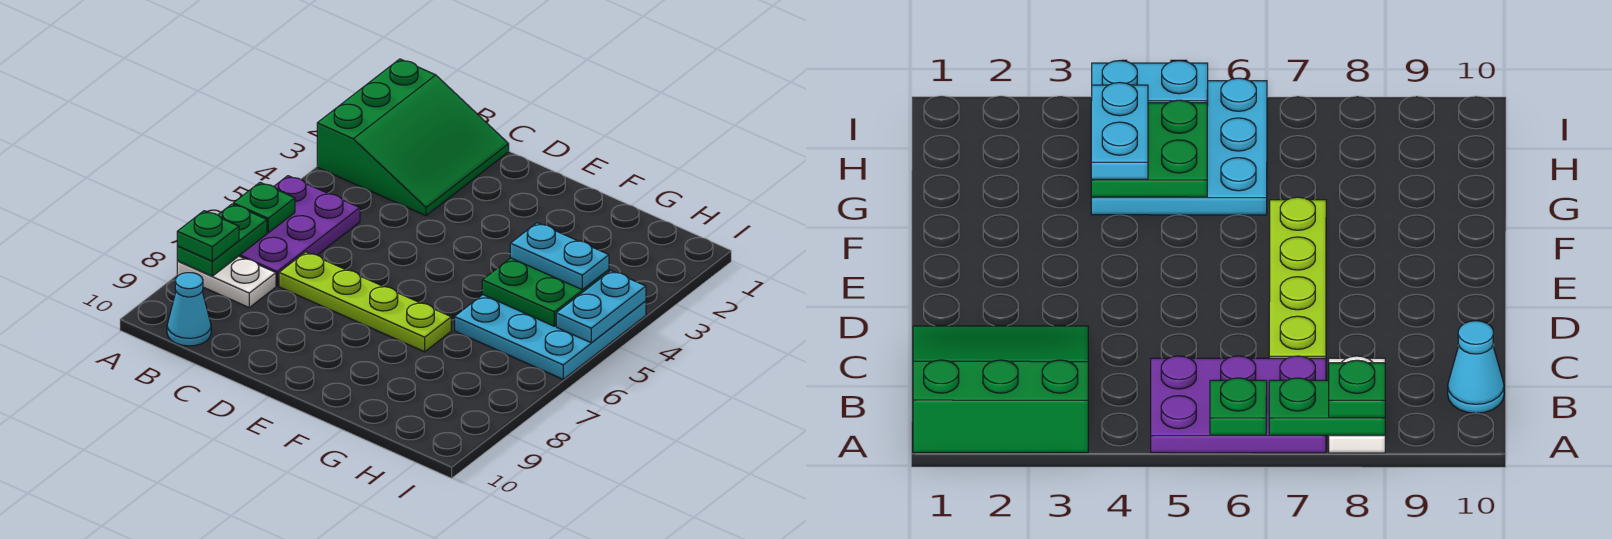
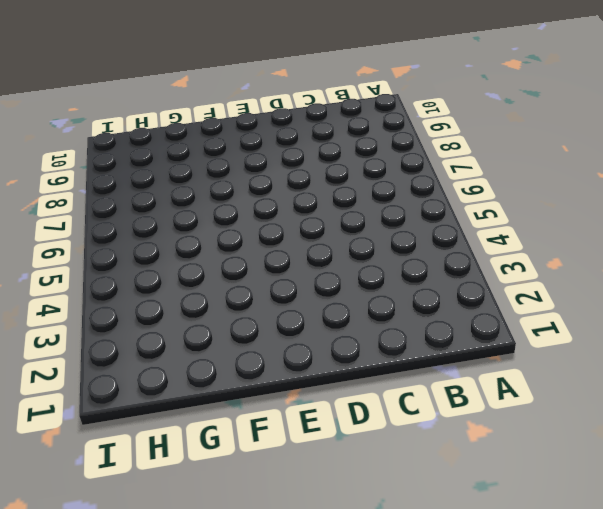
none -> green slope A1:C3 level 1 top A
none -> purple plate A5:B7 level 1
none -> white plate A8:B8 level 1

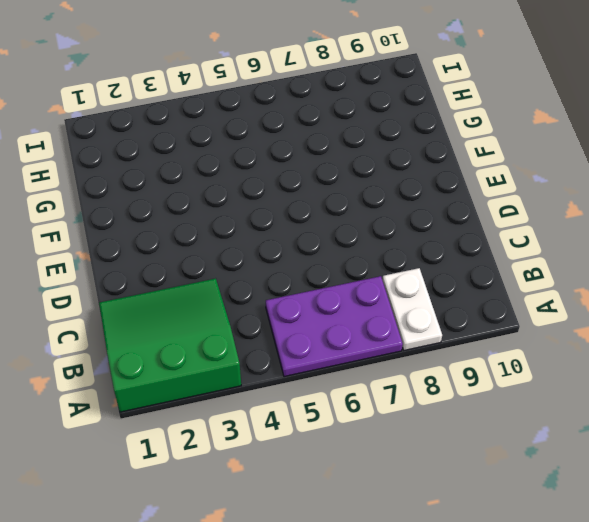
none -> cyan cone B10 level 1
none -> lime plate C7:F7 level 1
none -> cyan plate G4:I6 level 1

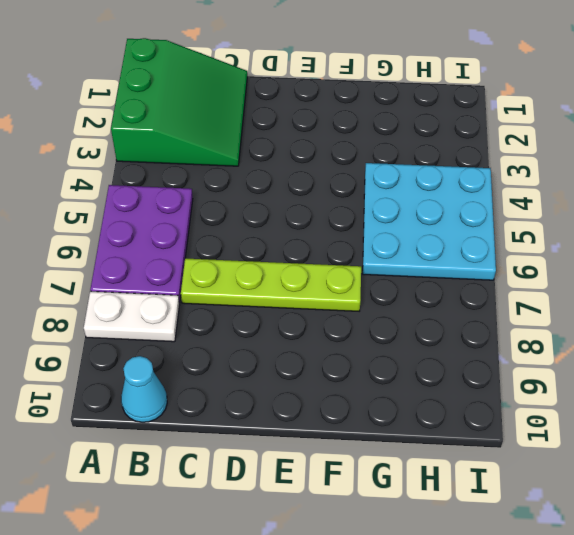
none -> green plate A6 level 2
none -> green plate A7:A8 level 2
none -> green plate G4:H5 level 2

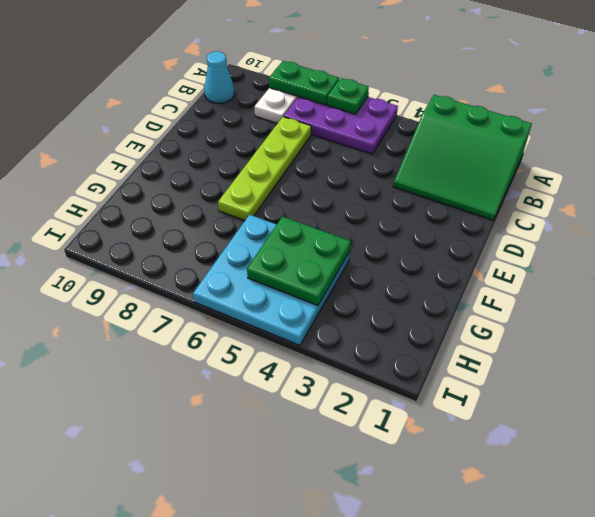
none -> cyan plate I4:I5 level 2
none -> green plate A8 level 3
none -> cyan plate G4:H4 level 3

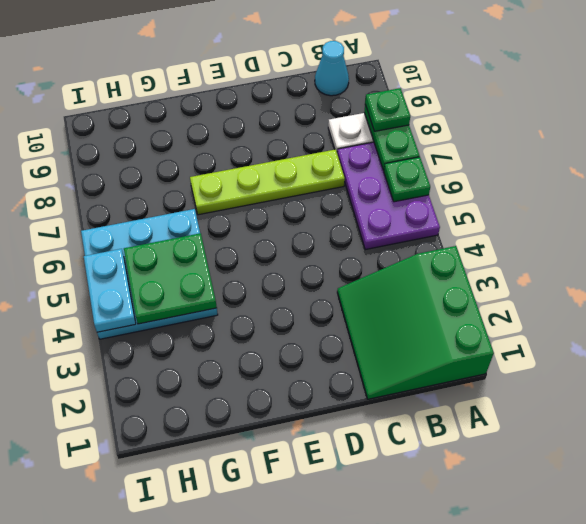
none -> cyan plate G4:H4 level 3

